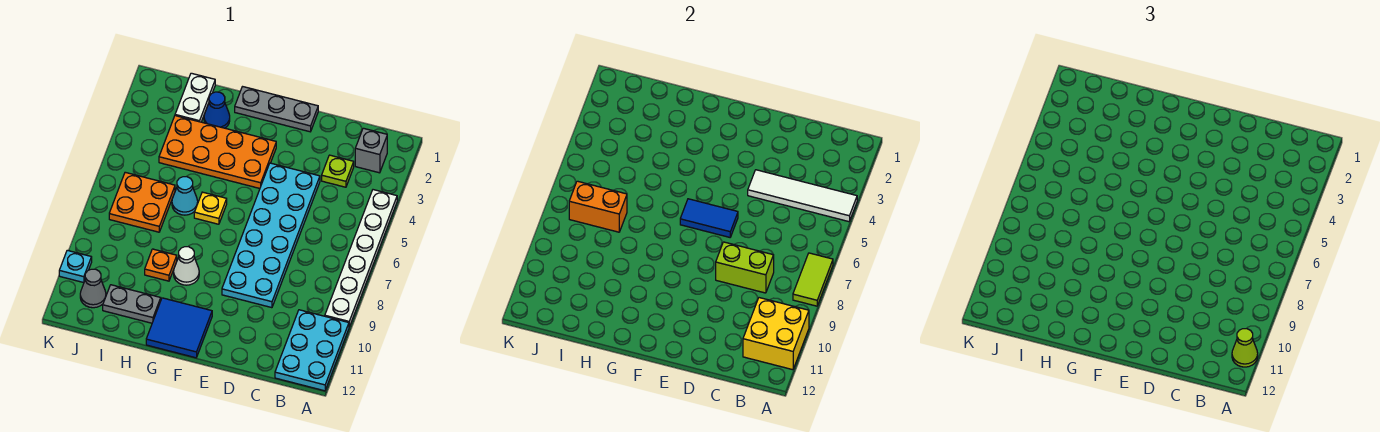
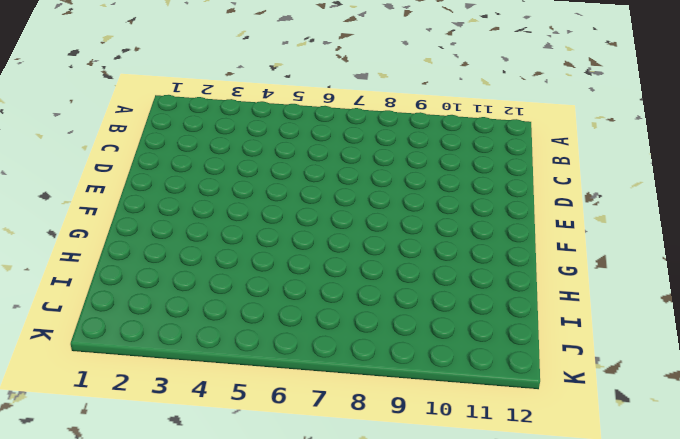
none -> white plate A4:A9 level 1
none -> cyan plate A10:B12 level 1
none -> grey brick B2 level 1

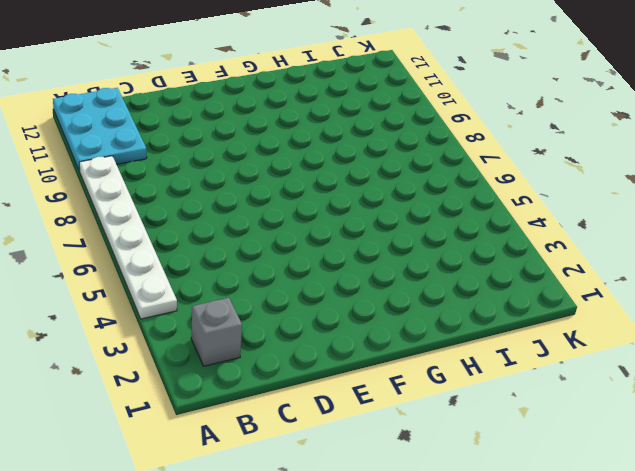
none -> lime plate C3 level 1
none -> cyan plate D4:E9 level 1
none -> grey plate E1:G1 level 1

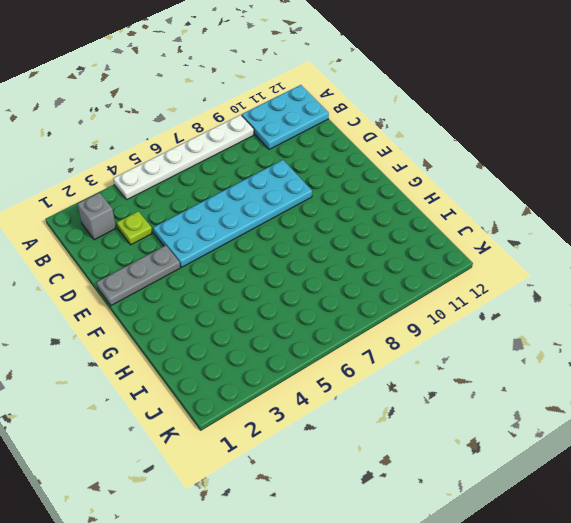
grey plate E1:E3 level 1 -> grey plate E1:G1 level 1
none -> orange plate F3:I4 level 1
none -> blue tile F11:G12 level 1
none -> yellow plate G6 level 1

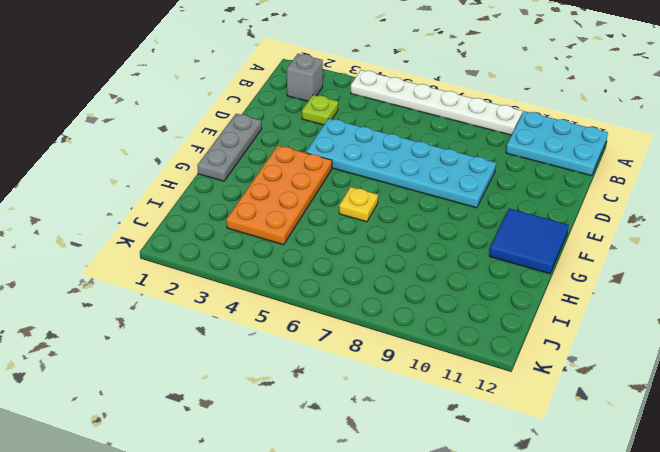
none -> white cone G9 level 1
none -> blue cone H2 level 1
none -> cyan cone H6 level 1

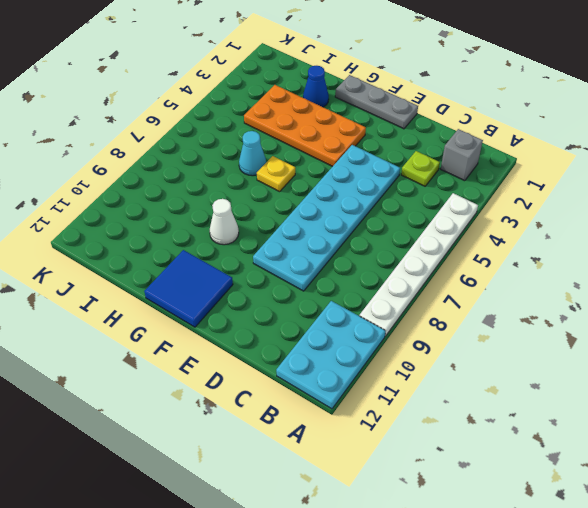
none -> orange plate H9 level 1
none -> grey plate H11:I11 level 1
none -> white plate I1:I2 level 1

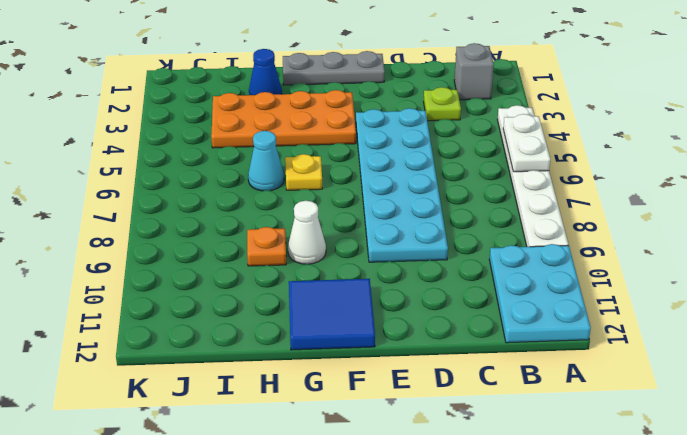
white plate A5:A6 level 2 -> white plate I1:I2 level 1
none -> grey plate H11:I11 level 1
none -> orange plate I6:J7 level 1
none -> grey cone J11 level 1

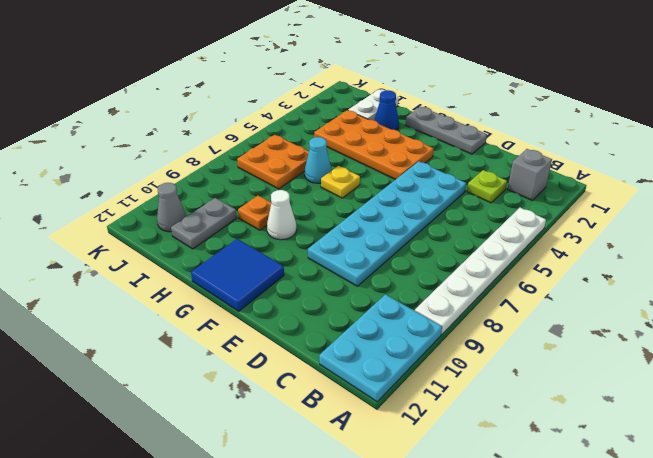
grey plate I10:I11 level 1 -> grey plate H11:I11 level 1
none -> cyan plate K10 level 1
none -> white tile A4:D4 level 2
none -> lime tile A7:A8 level 2

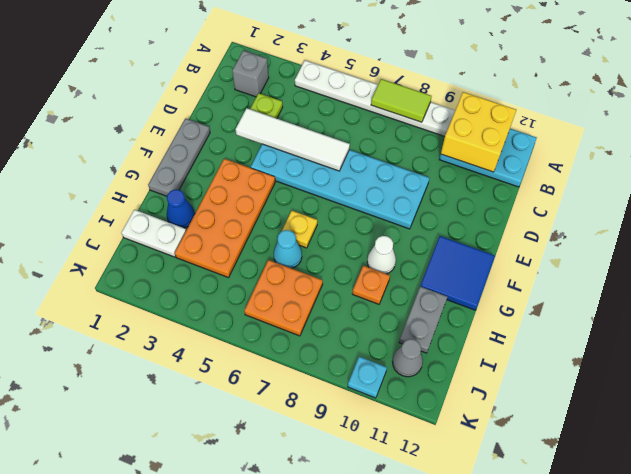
white tile D3:D6 level 2 -> white tile A4:D4 level 2
none -> lime brick C8:D8 level 2
none -> blue tile E6:F6 level 2
none -> orange brick I7:J7 level 2

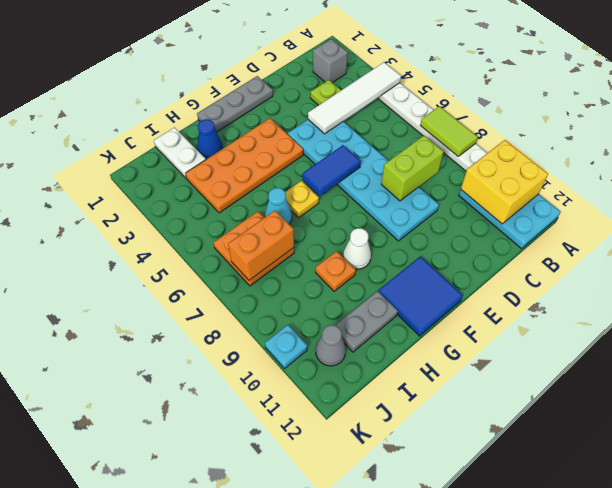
none -> lime cone A11 level 3

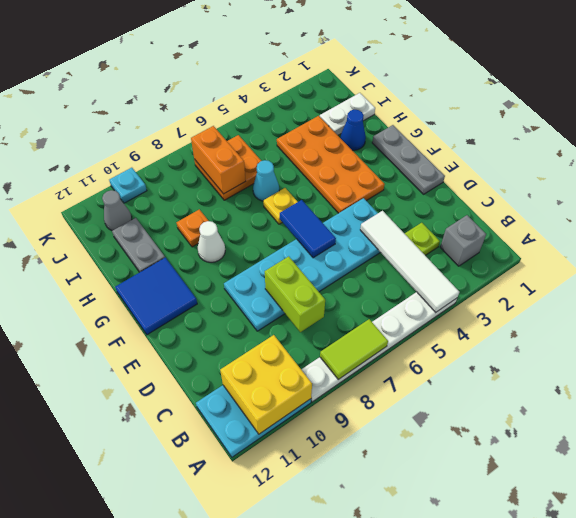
none -> lime cone A11 level 3

